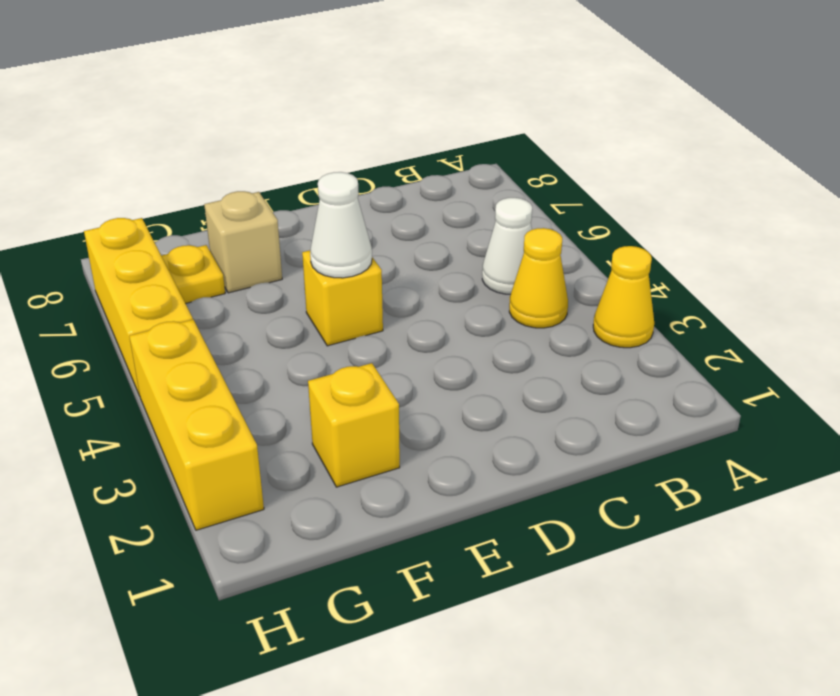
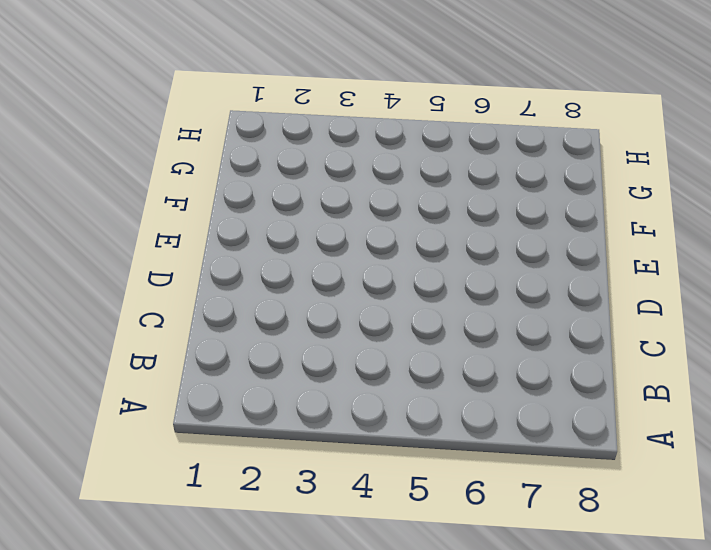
none -> yellow cone A3 level 1
none -> yellow cone B4 level 1

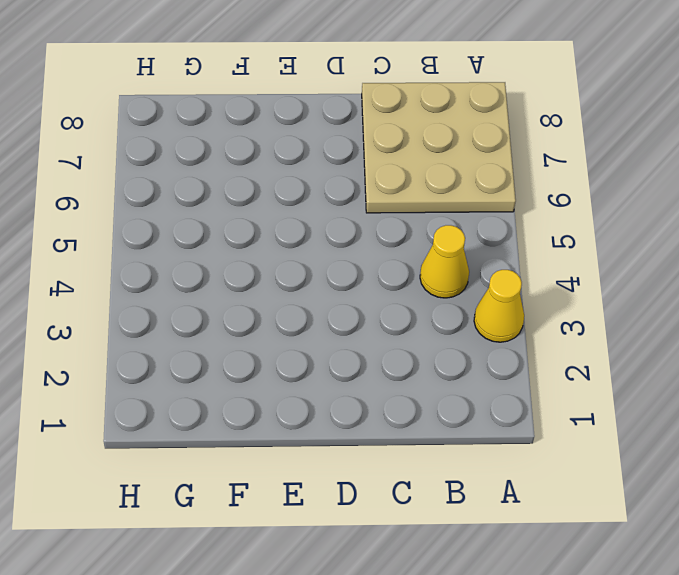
tan plate A6:C8 level 1 -> none
none -> white cone B5 level 1
none -> yellow brick E5 level 1

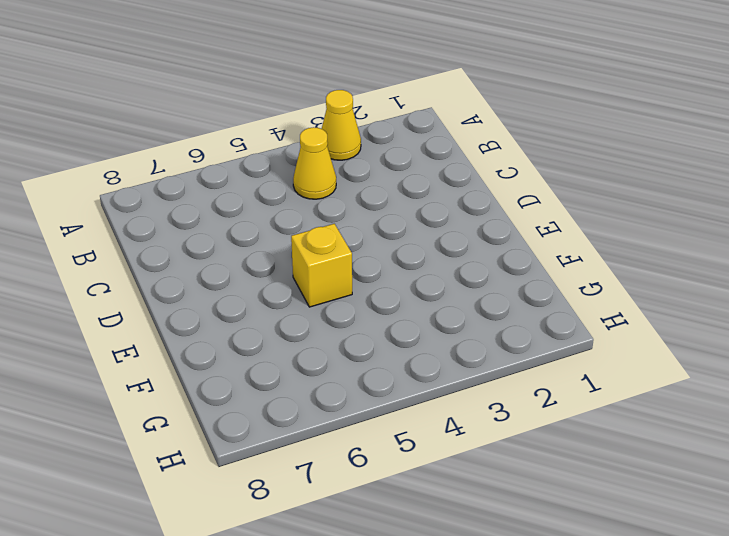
none -> white cone B5 level 1
none -> yellow brick F2 level 1

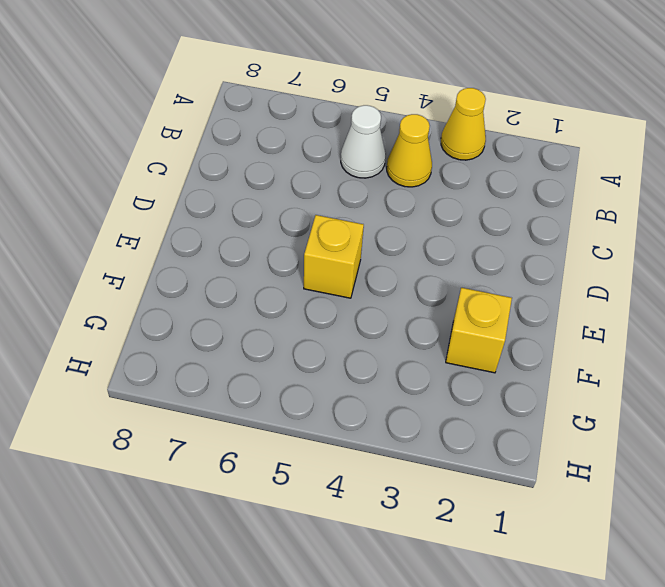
none -> tan brick F7 level 1
none -> yellow plate G7 level 1

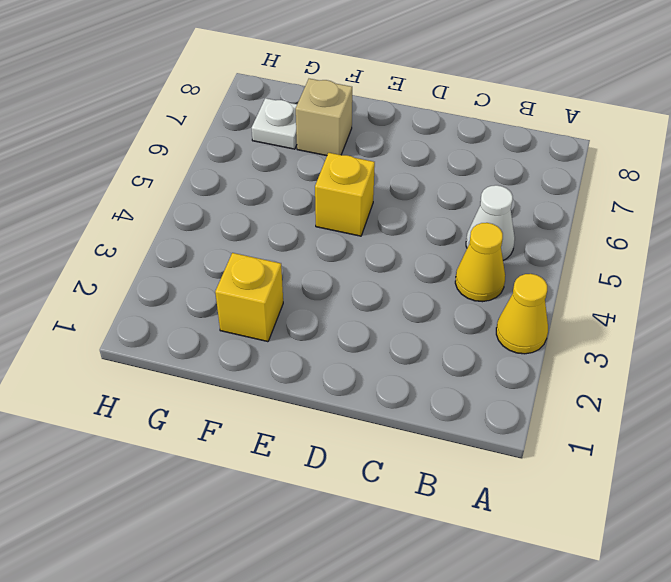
white plate G7 level 1 -> yellow plate G7 level 1
none -> yellow brick H2:H4 level 1
none -> yellow brick H5:H7 level 1

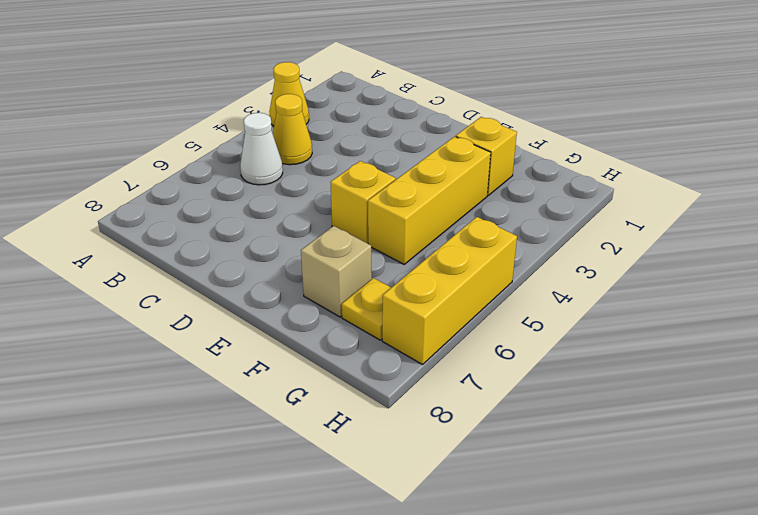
yellow brick F3:F5 level 1 -> yellow brick H2:H4 level 1
none -> white cone E5 level 2

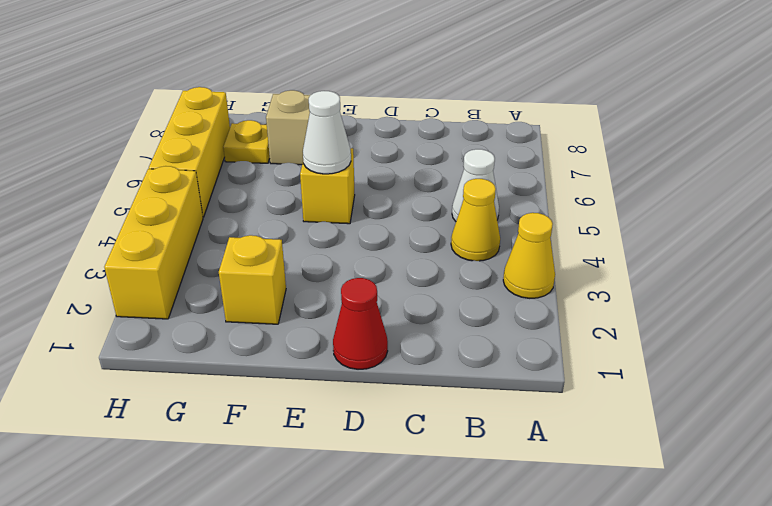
red cone D1 level 1 -> none

